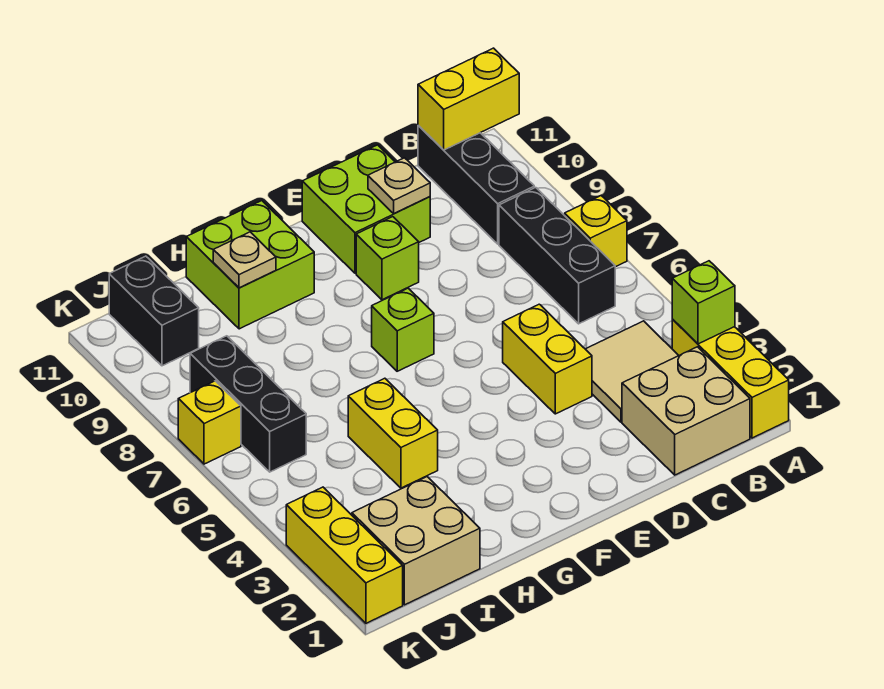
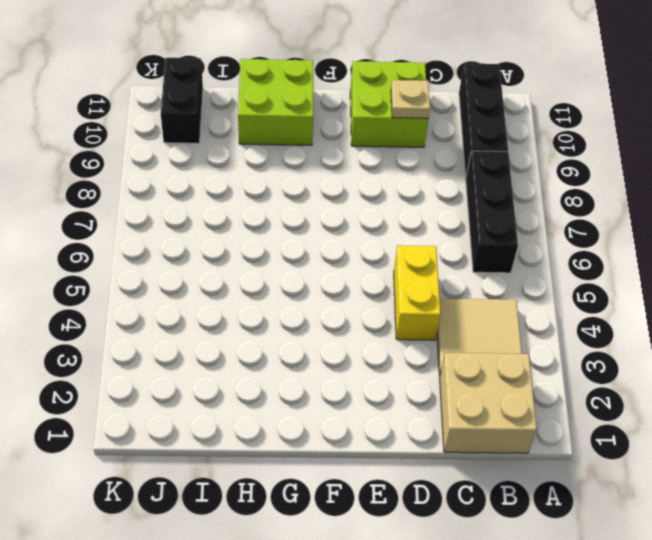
none -> yellow brick A1:A3 level 1
none -> yellow brick A7 level 1
none -> lime brick E9 level 1

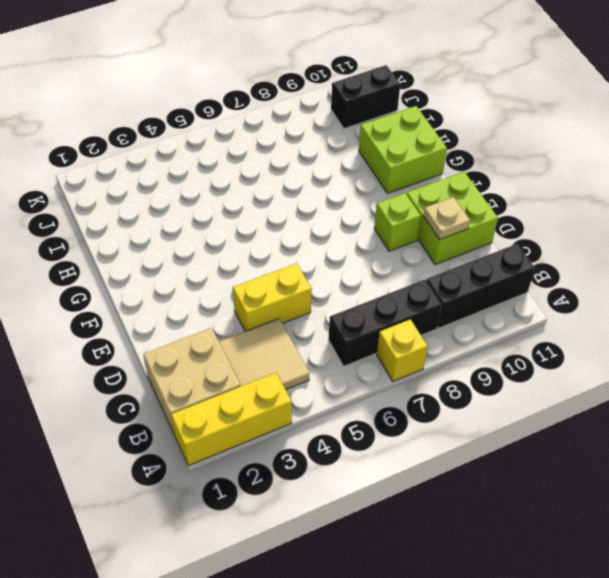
none -> lime brick F7 level 1
none -> yellow brick H4:H5 level 1
none -> tan brick I1:J2 level 1

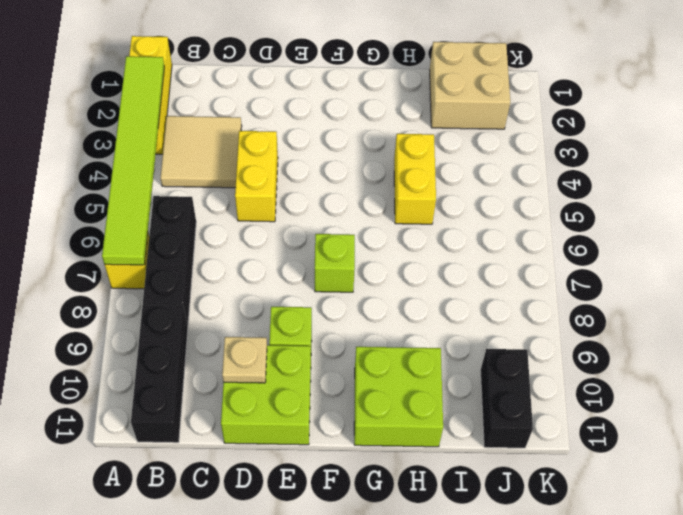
lime tile A2:A7 level 2 -> lime brick A3 level 2
none -> tan brick B1:C2 level 1
none -> black brick J6:J8 level 1
none -> yellow brick K1:K3 level 1

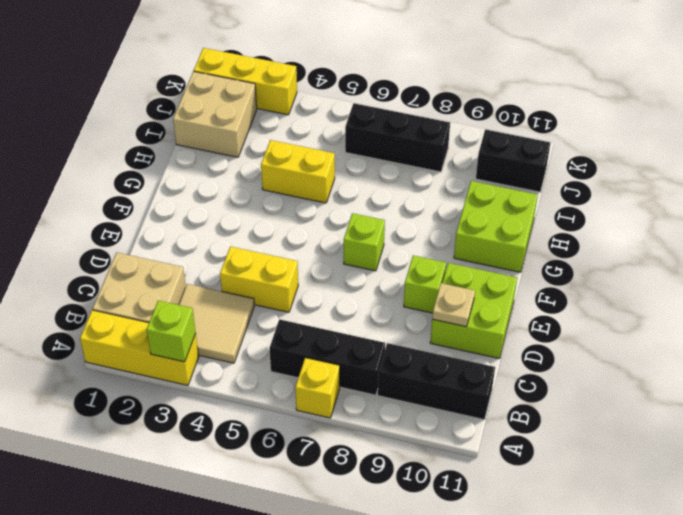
none -> yellow brick K7 level 1
none -> yellow brick A11:B11 level 2
none -> tan plate H10 level 2

